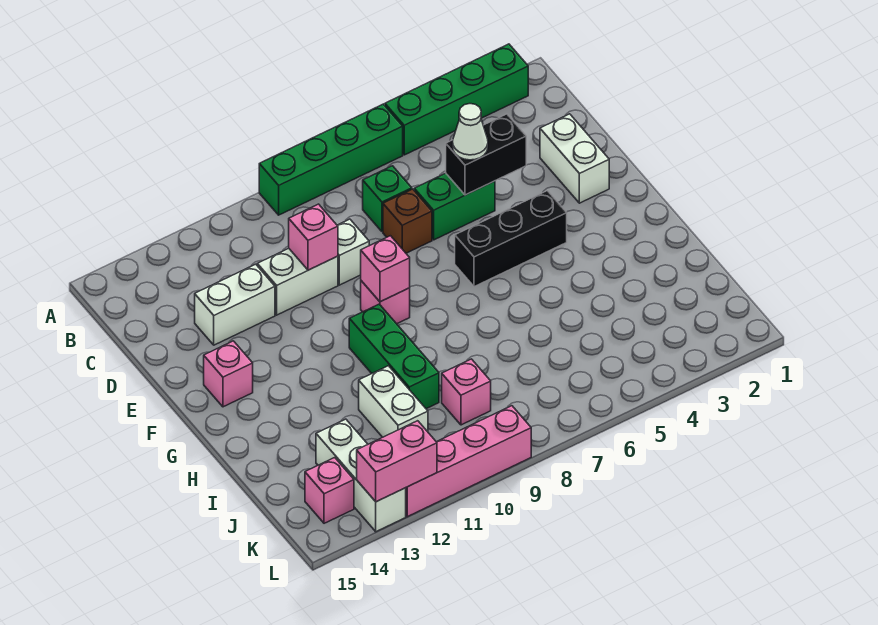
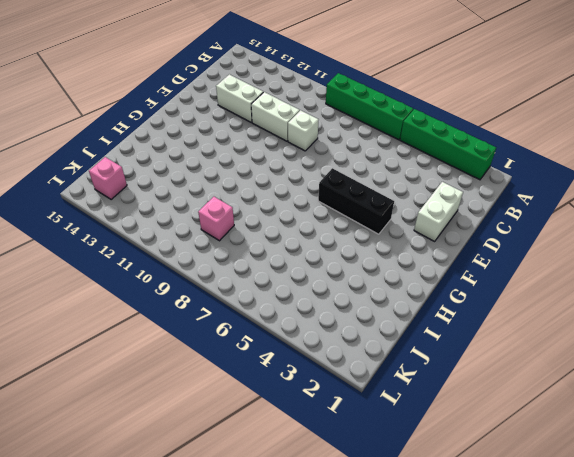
none -> green brick C7 level 1
none -> green brick D5:D6 level 1
none -> brown brick D7 level 1

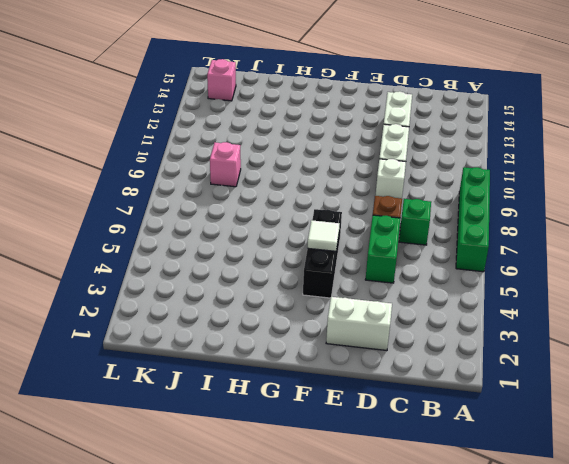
white tile F5 level 2 -> none
none -> green brick A2:A5 level 1
none -> pink brick F9 level 1
none -> pink brick F14 level 1

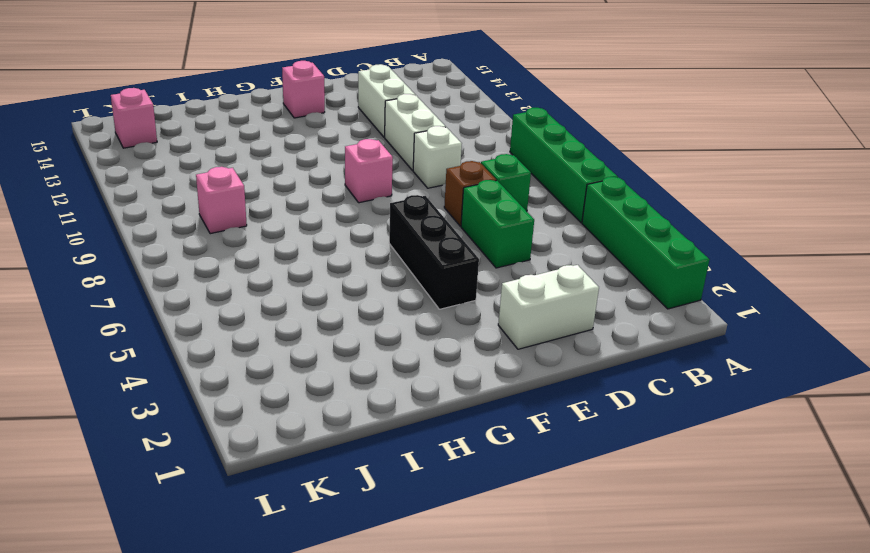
none -> green brick G10:I10 level 1
none -> white brick I11:J11 level 1
none -> white brick J13:L13 level 1

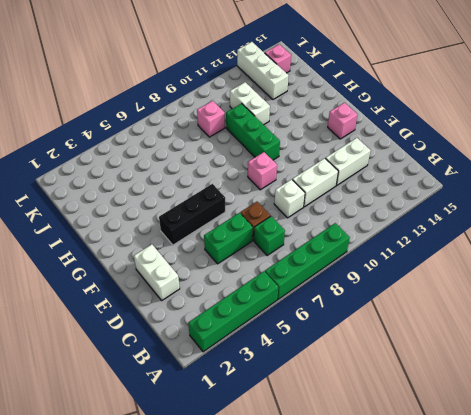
none -> pink brick L9:L12 level 1
none -> black brick D4:D5 level 2
none -> pink brick D10 level 2

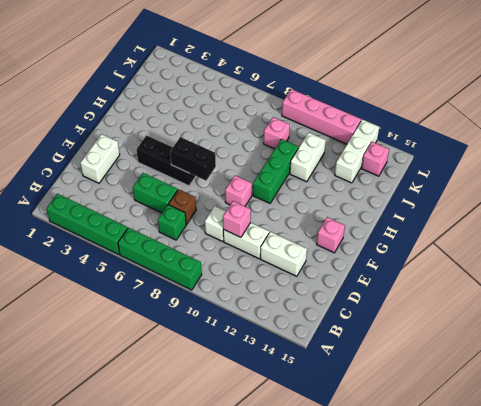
black brick F6:F7 level 2 -> black brick D4:D5 level 2
none -> pink brick F9 level 2
none -> pink brick L12:L13 level 2
none -> white cone D5 level 3

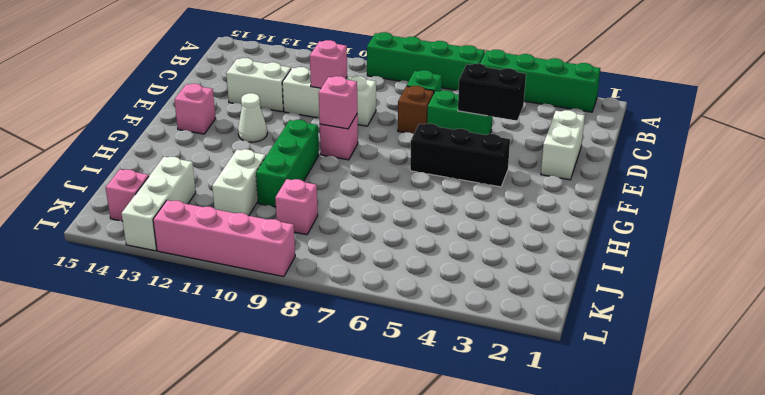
white cone F12 level 1 -> white cone D5 level 3
none -> pink brick L12:L13 level 2

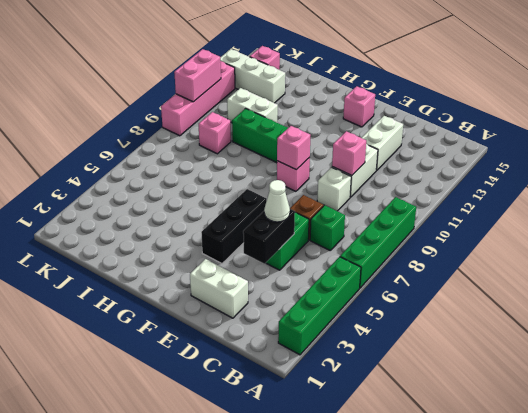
pink brick L10:L11 level 2 -> pink brick L12:L13 level 2

